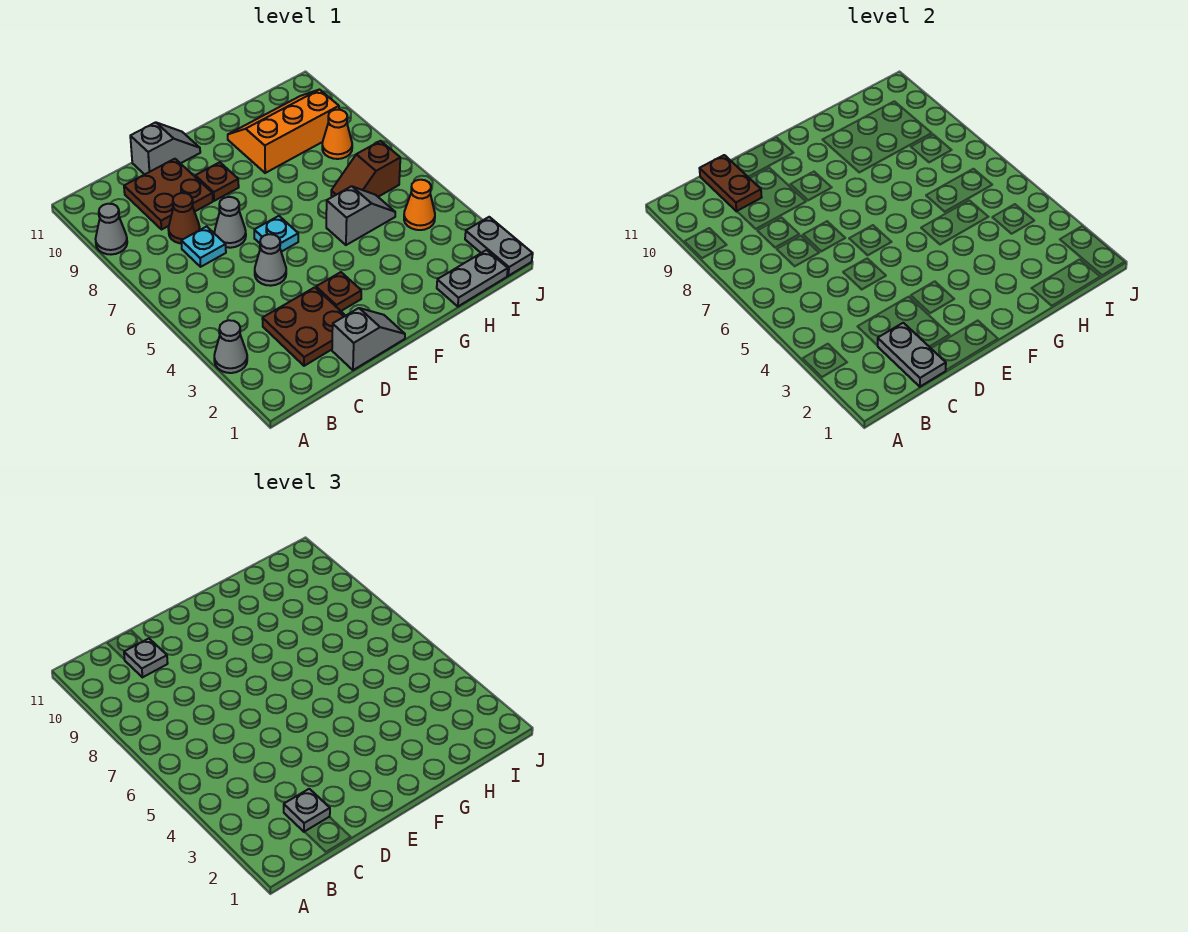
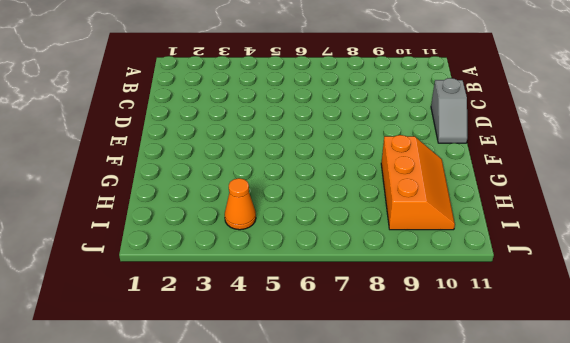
none -> grey cone A3 level 1
none -> grey cone A9 level 1
none -> brown plate C2:D3 level 1

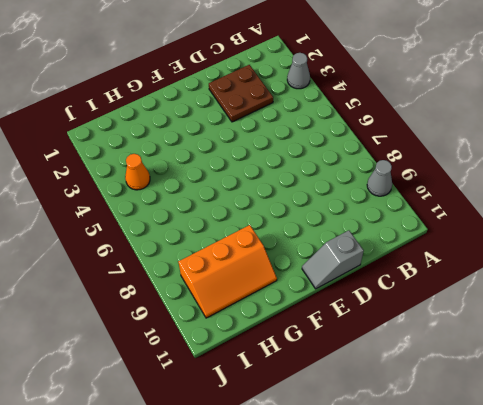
none -> cyan plate C7 level 1
none -> brown cone C8 level 1
none -> brown plate C9:D10 level 1

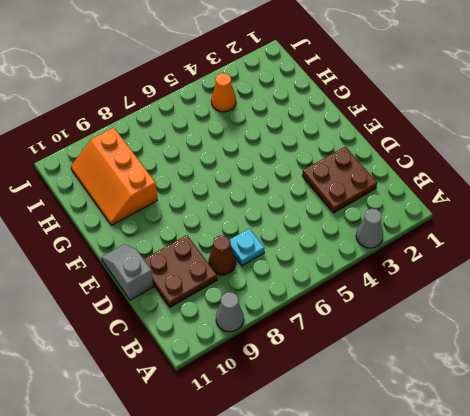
none -> grey slope D1:E1 level 1 top D
none -> grey cone D5 level 1
none -> grey cone D7 level 1

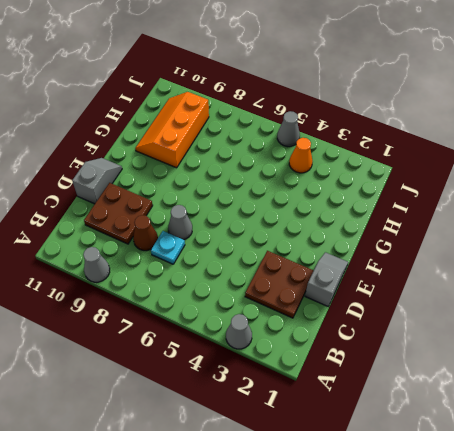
grey cone J5 level 1 -> grey cone D5 level 1
none -> brown plate E3 level 1
none -> cyan plate E6 level 1
none -> brown plate E9 level 1

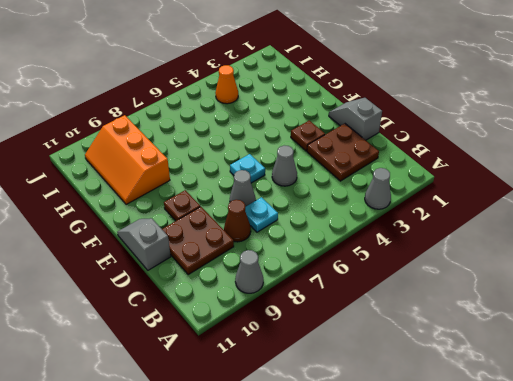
none -> grey slope G5:H5 level 1 top G
none -> grey plate H1:I1 level 1
none -> brown slope H6:I6 level 1 top I

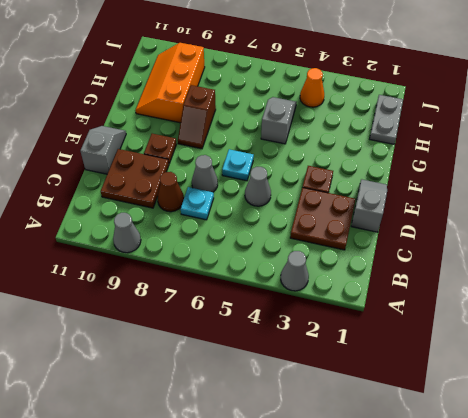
brown slope F8:G8 level 1 top G -> brown slope H6:I6 level 1 top I
none -> orange cone I8 level 1
none -> grey plate J1:J2 level 1
none -> grey plate C1:C2 level 2

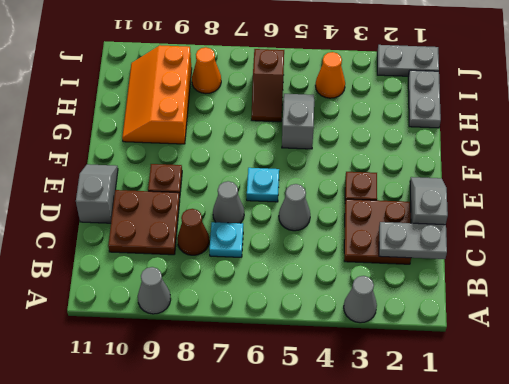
none -> brown plate C10:C11 level 2
none -> grey plate C2 level 3
none -> grey plate C10 level 3

